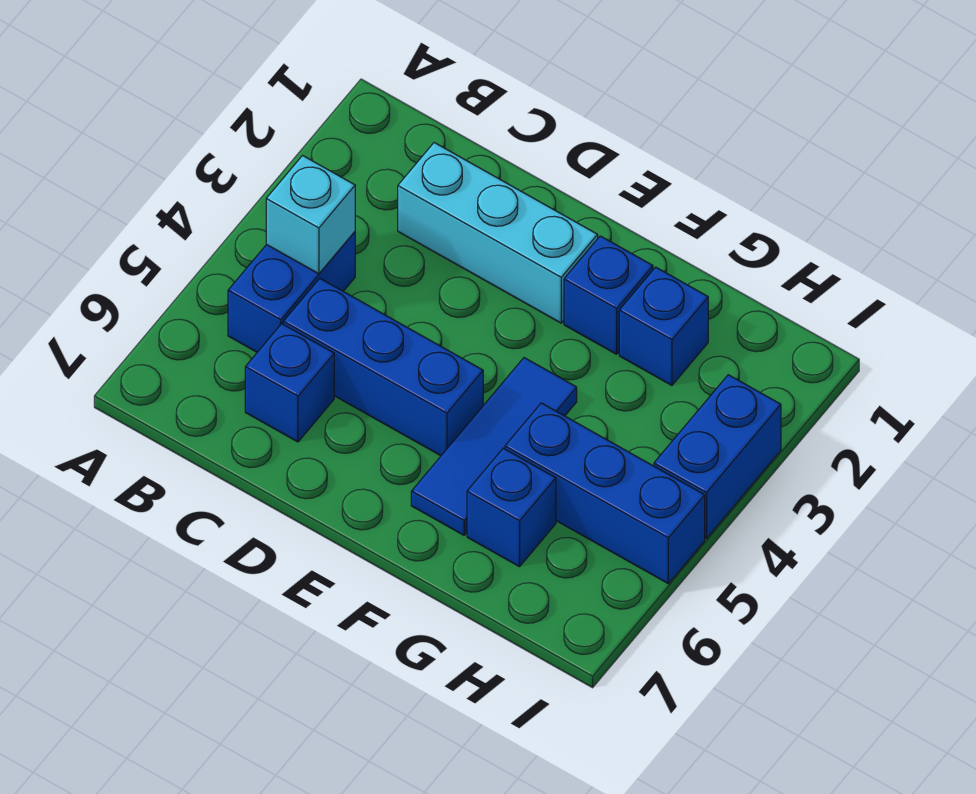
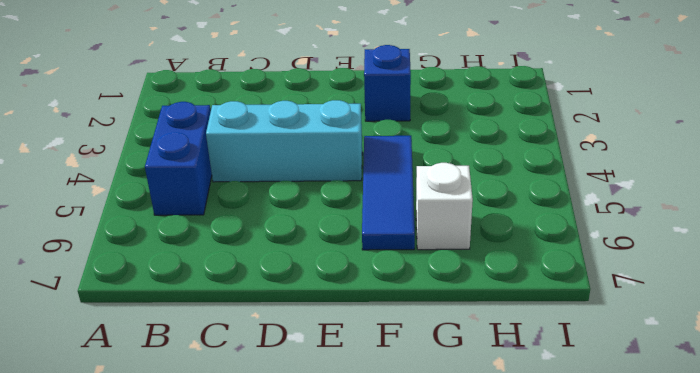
cyan brick C4:E4 level 1 -> cyan brick C2:E2 level 1
white brick G6 level 1 -> blue brick G6 level 1
none -> blue brick C5:E5 level 1
none -> blue brick C6 level 1

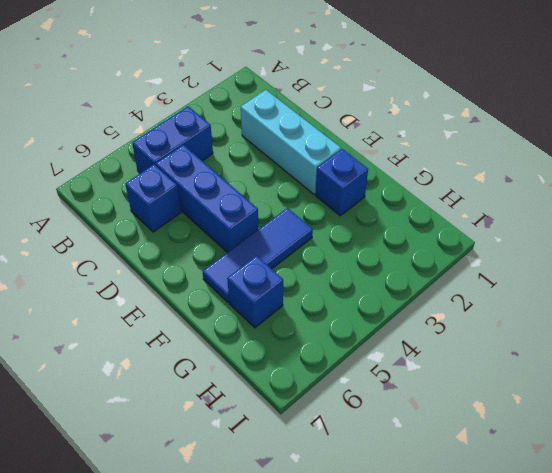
none -> blue brick G2 level 1
none -> blue brick G5:I5 level 1

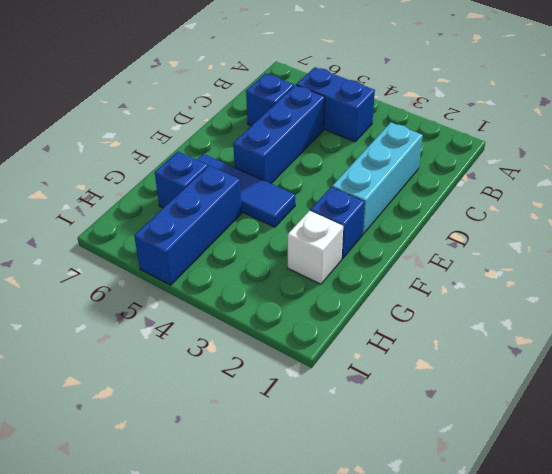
white brick G2 level 1 -> blue brick G2 level 1
none -> blue brick I3:I4 level 1
none -> cyan brick B4 level 2

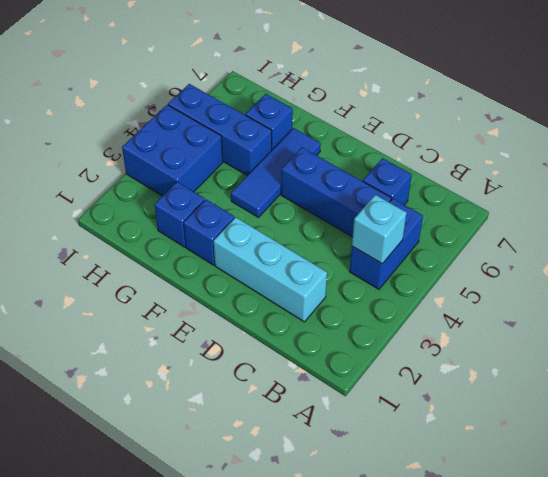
blue brick H3:I4 level 1 -> blue brick I3:I4 level 1

